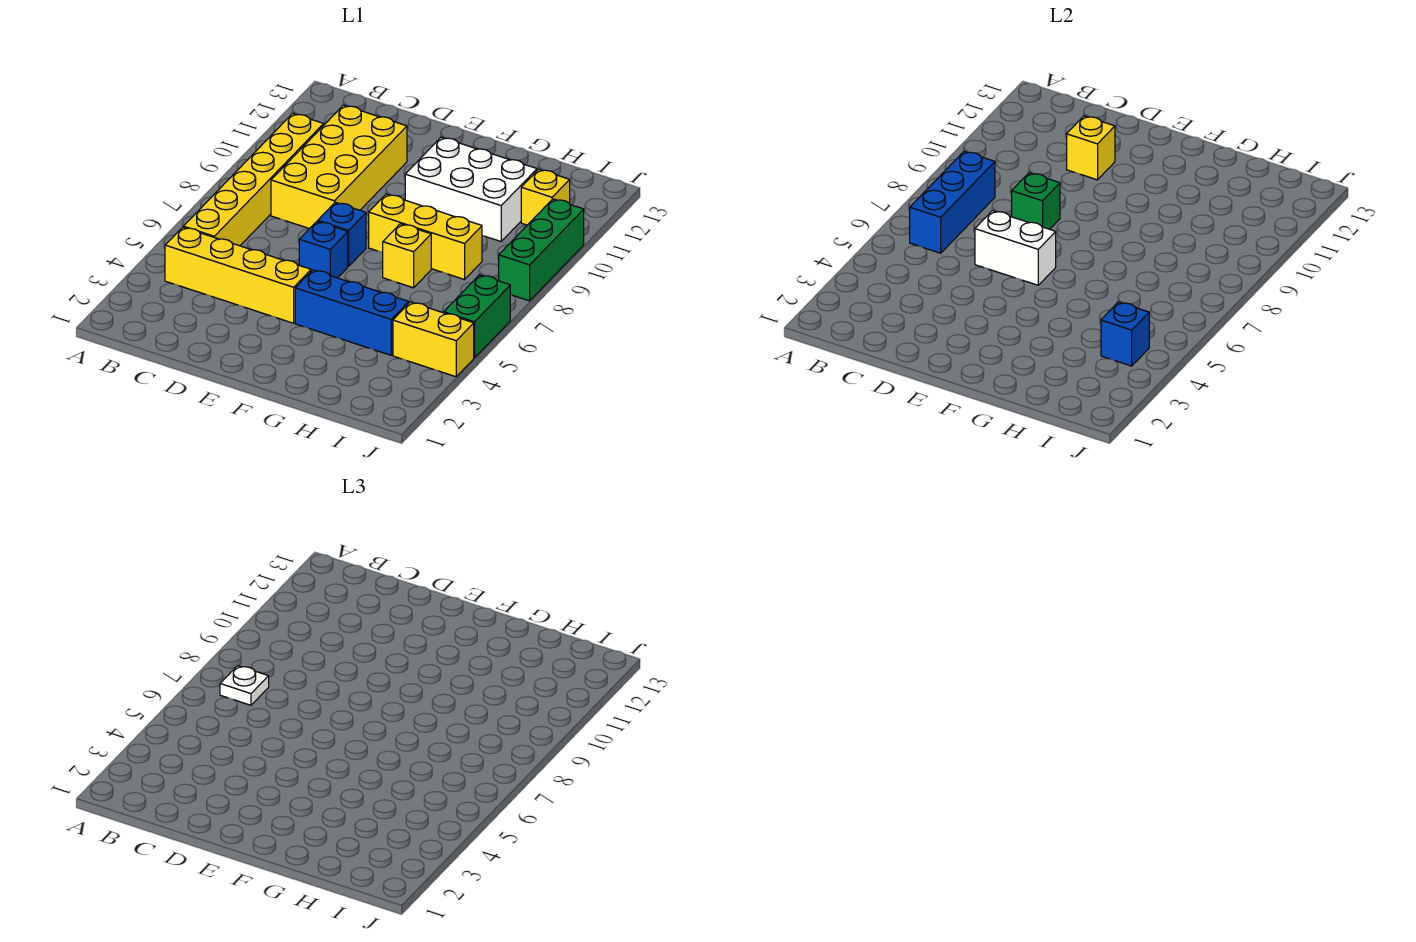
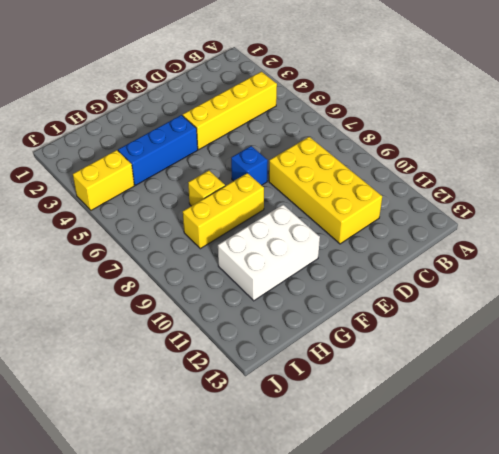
none -> yellow brick B5:B10 level 1
none -> blue brick E6 level 1
none -> yellow brick I11 level 1

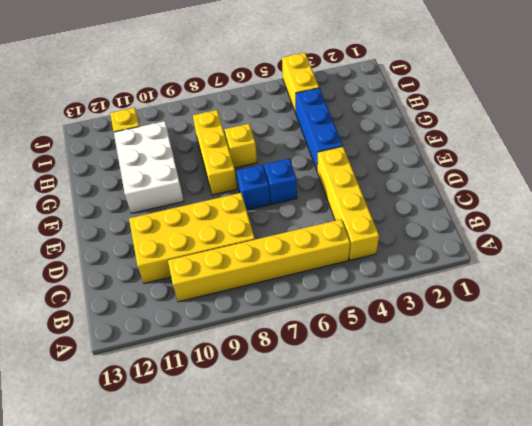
none -> green brick J5:J6 level 1
none -> green brick J8:J10 level 1
none -> blue brick B6:B8 level 2

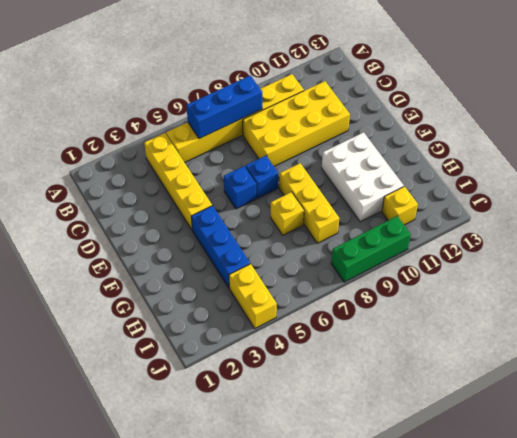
none -> green brick J5:J6 level 1
none -> white brick D6:E6 level 2
none -> green brick D8 level 2

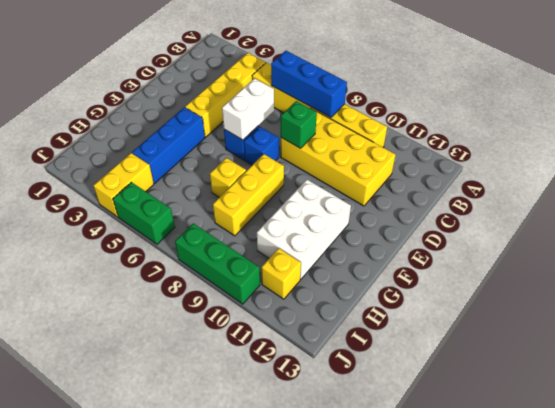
none -> yellow brick D11 level 2
none -> blue brick I4 level 2
none -> white plate B7 level 3

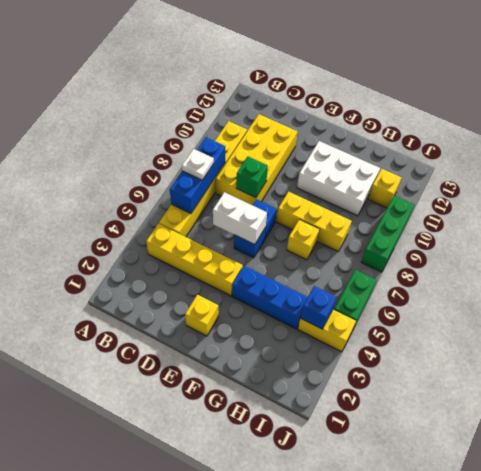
yellow brick E2 level 1 -> yellow brick D11 level 2

